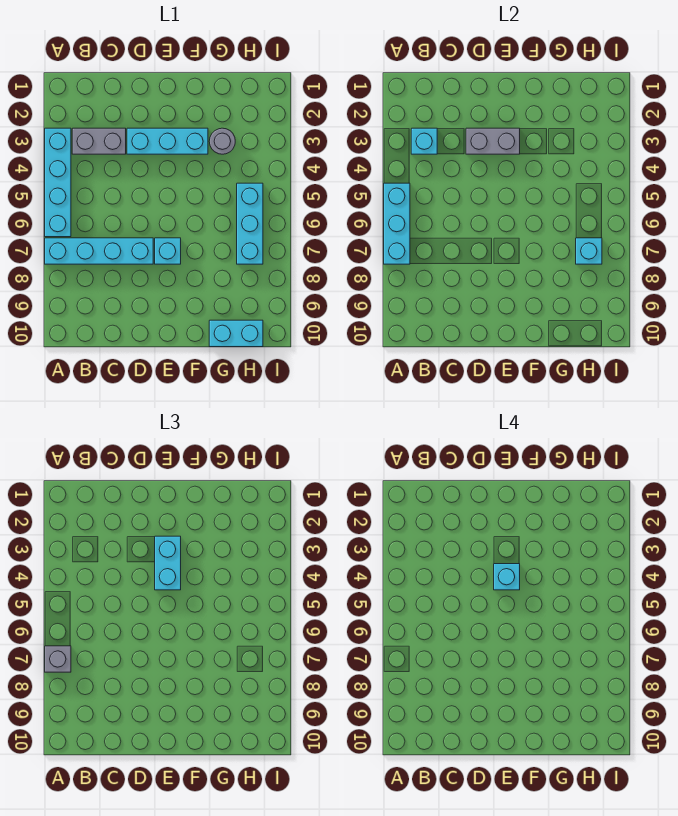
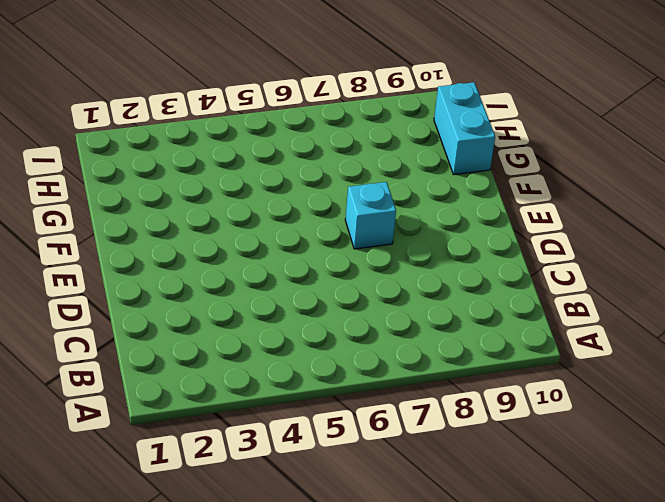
none -> cyan brick A3:A6 level 1
none -> cyan brick A7:D7 level 1
none -> grey brick B3:C3 level 1

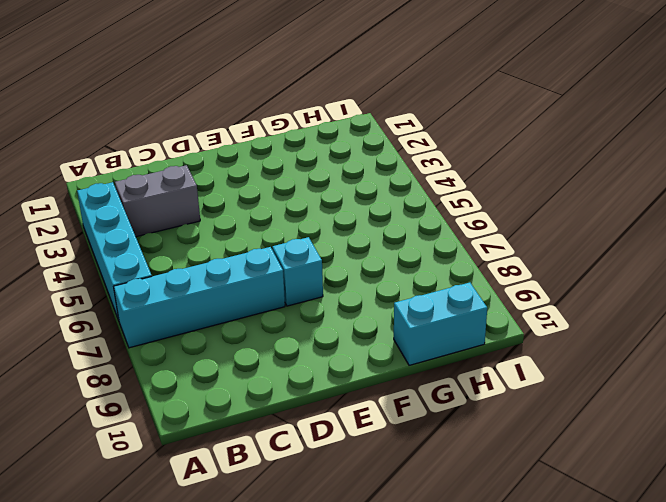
none -> cyan brick D3:F3 level 1
none -> grey round brick G3 level 1
none -> cyan brick H5:H7 level 1

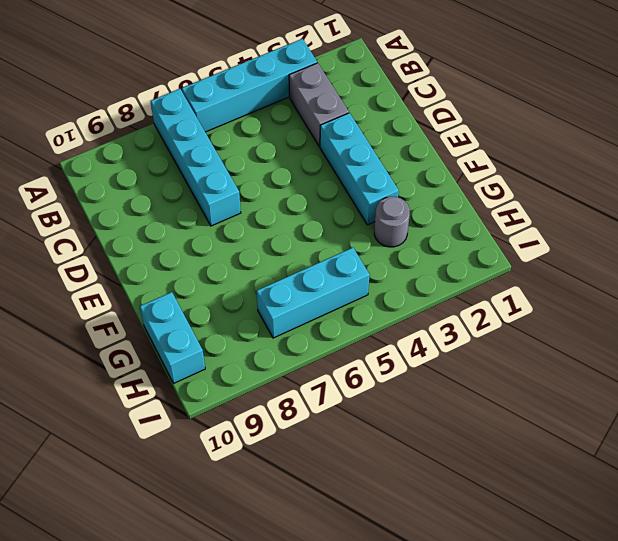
none -> cyan brick E7 level 1
none -> cyan brick A5:A7 level 2
none -> cyan brick B3 level 2

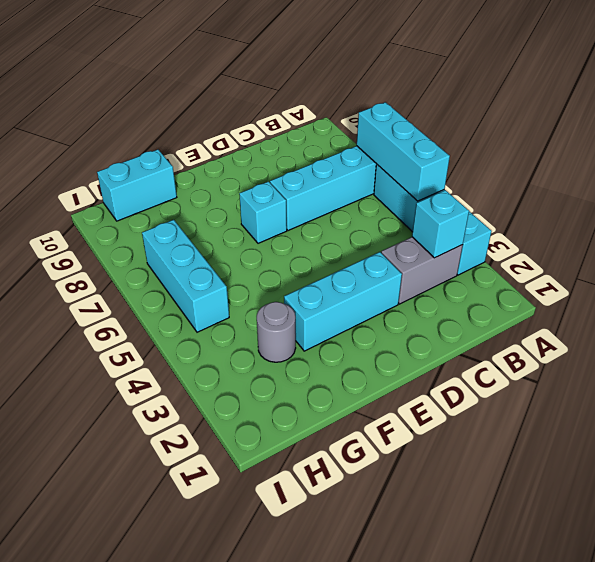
none -> grey brick D3:E3 level 2
none -> cyan brick H7 level 2
none -> grey brick A7 level 3

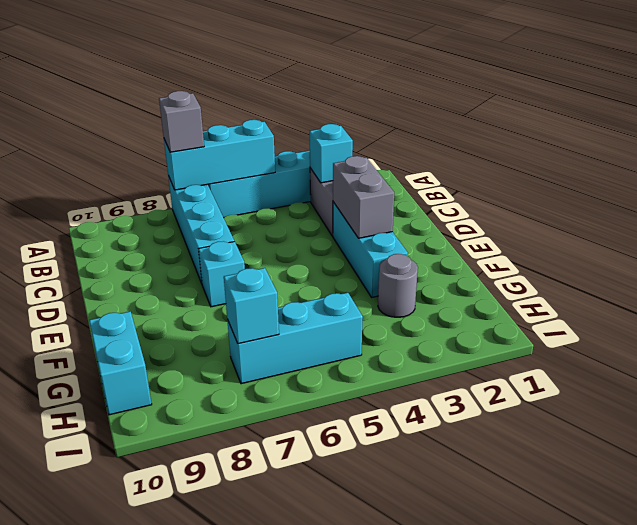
none -> cyan brick E3:E4 level 3
none -> cyan brick E4 level 4

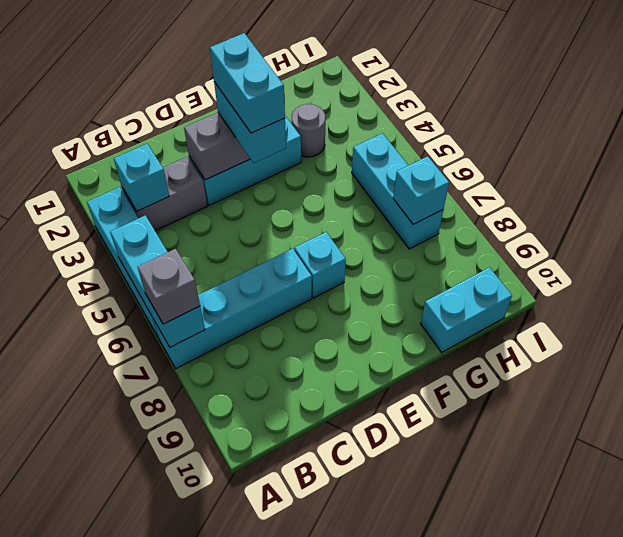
cyan brick E3:E4 level 4 -> cyan brick E4 level 4

